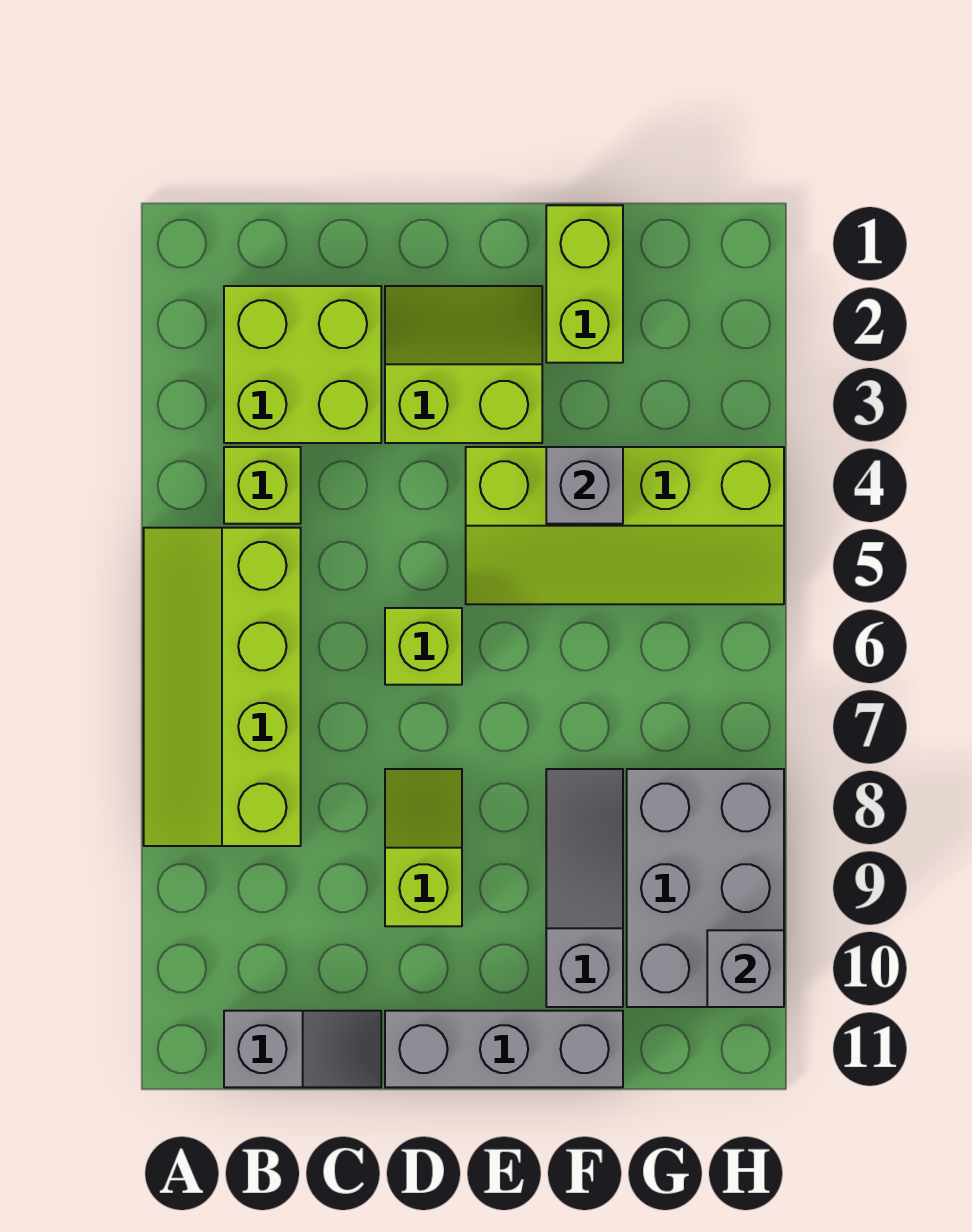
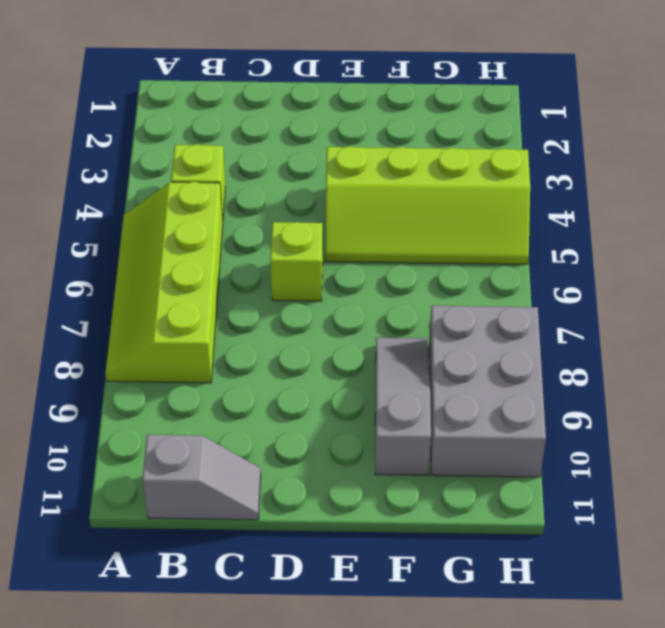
none -> lime brick B2:C3 level 1
none -> lime slope D2:E3 level 1 top 3
none -> lime slope D8:D9 level 1 top 9

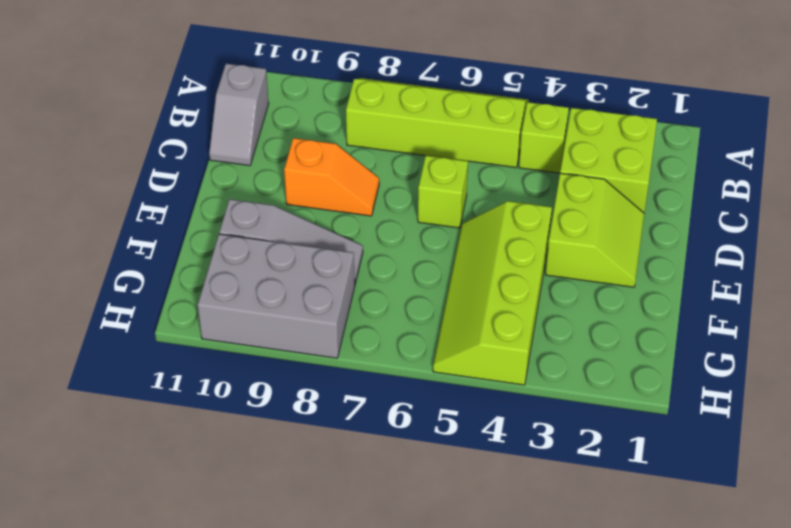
orange slope D8:D9 level 1 top 9 -> lime slope D8:D9 level 1 top 9
none -> grey brick D11:F11 level 1
none -> lime brick F1:F2 level 1
none -> grey brick F4 level 2

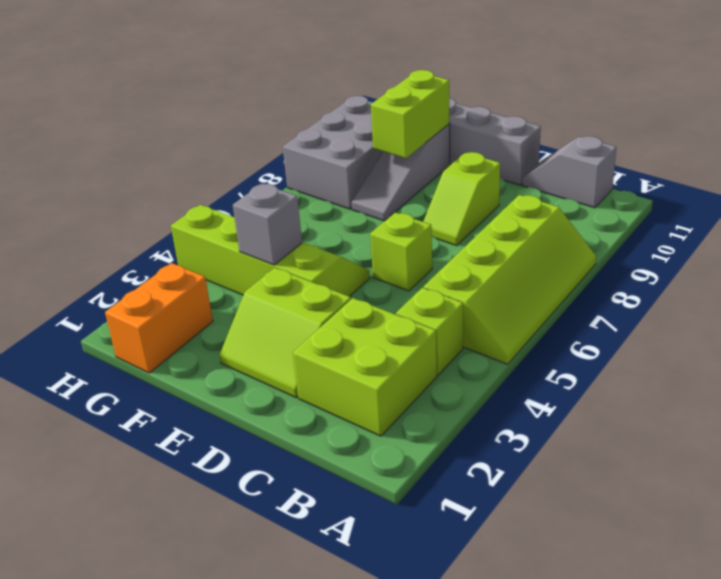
lime brick F9:F10 level 2 -> lime brick F1:F2 level 1
orange brick G1:G2 level 1 -> none
none -> grey brick H10 level 2

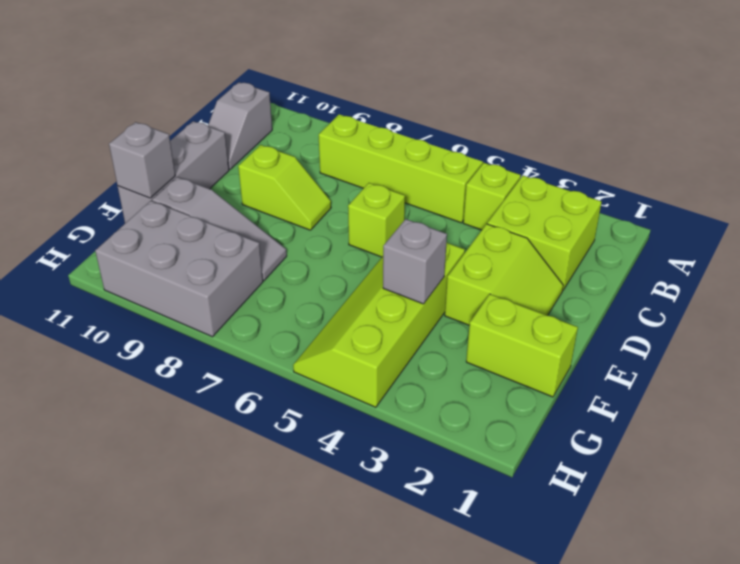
grey brick F11 level 2 -> grey brick H10 level 2

